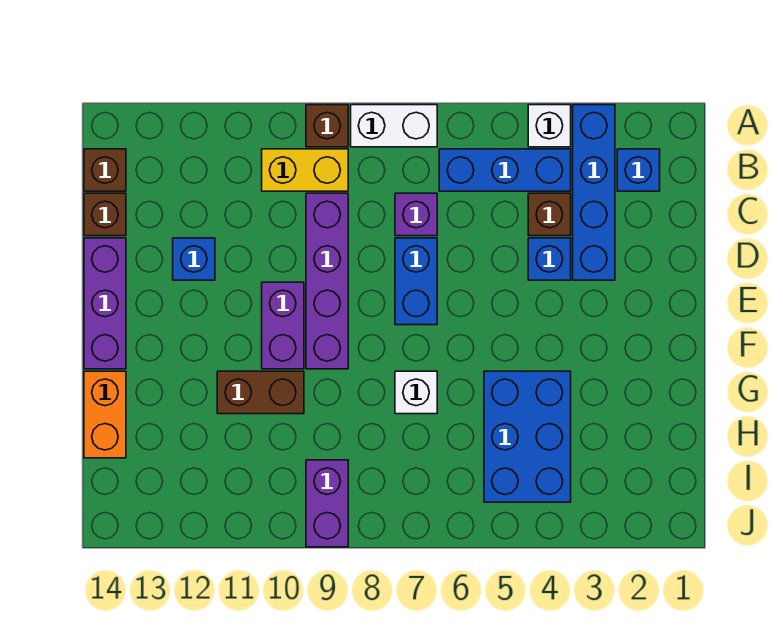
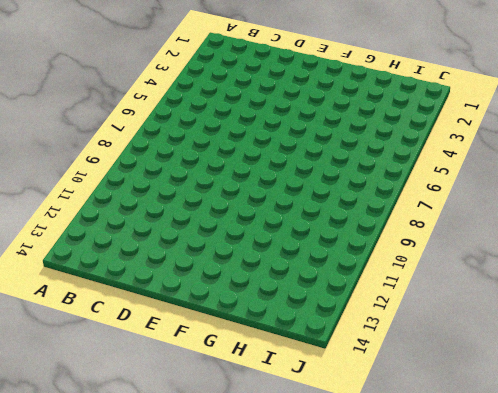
none -> blue brick A3:D3 level 1
none -> white brick A4 level 1
none -> white brick A7:A8 level 1

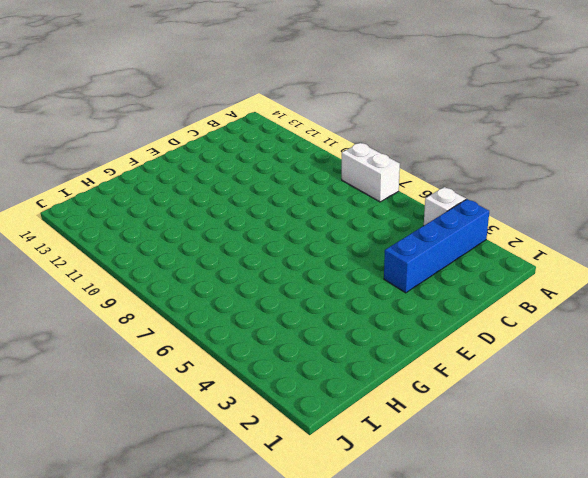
none -> brown brick A9 level 1
none -> blue brick B2 level 1
none -> blue brick B4:B6 level 1

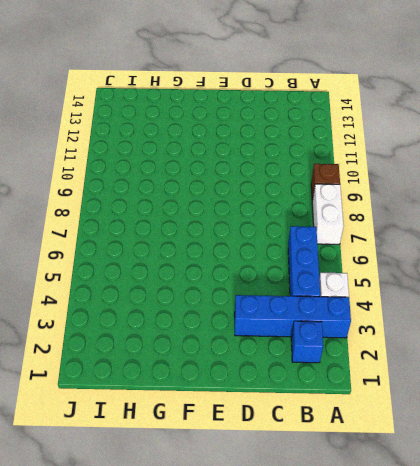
none -> yellow brick B9:B10 level 1
none -> brown brick B14 level 1
none -> brown brick C4 level 1

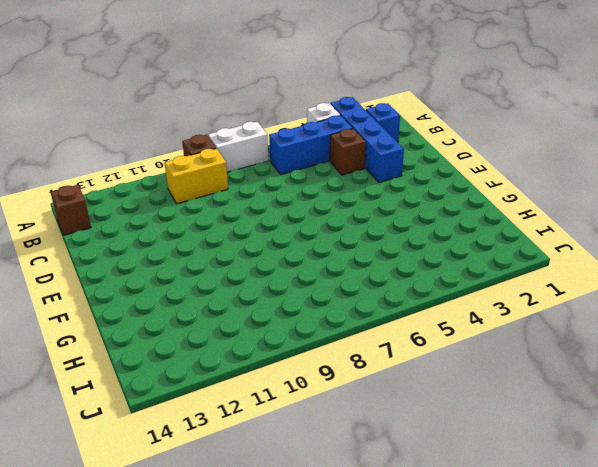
none -> purple brick C7 level 1
none -> purple brick C9:F9 level 1
none -> brown brick C14 level 1

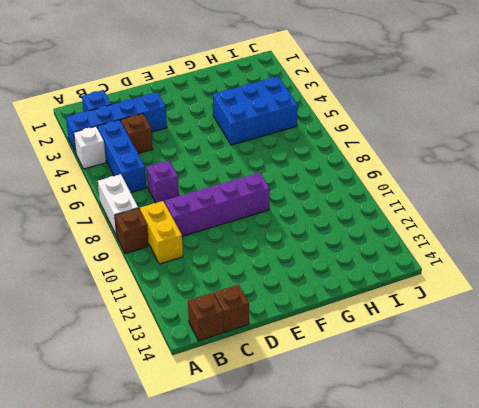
none -> blue brick D4 level 1
none -> blue brick D7:E7 level 1
none -> blue brick D12 level 1

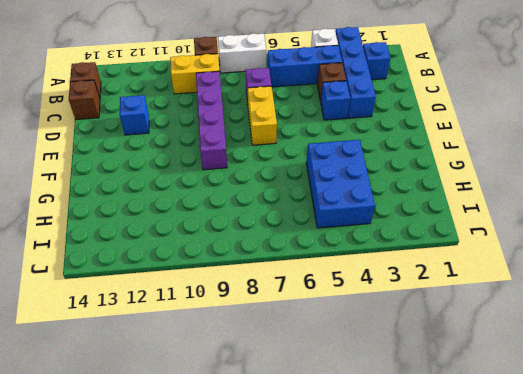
yellow brick D7:E7 level 1 -> blue brick D7:E7 level 1
none -> purple brick D14:F14 level 1
none -> purple brick E10:F10 level 1
none -> white brick G7 level 1

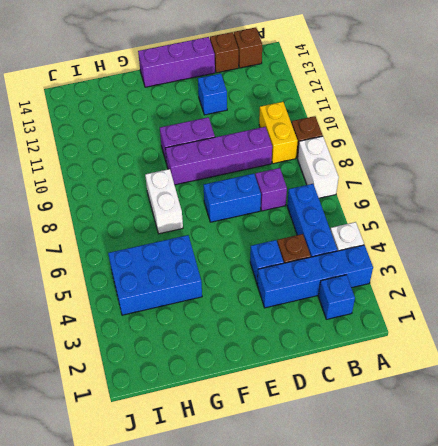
white brick G7:G8 level 1 -> white brick G7 level 1
none -> brown brick G10:G11 level 1
none -> orange brick G14:H14 level 1
none -> purple brick I9:J9 level 1

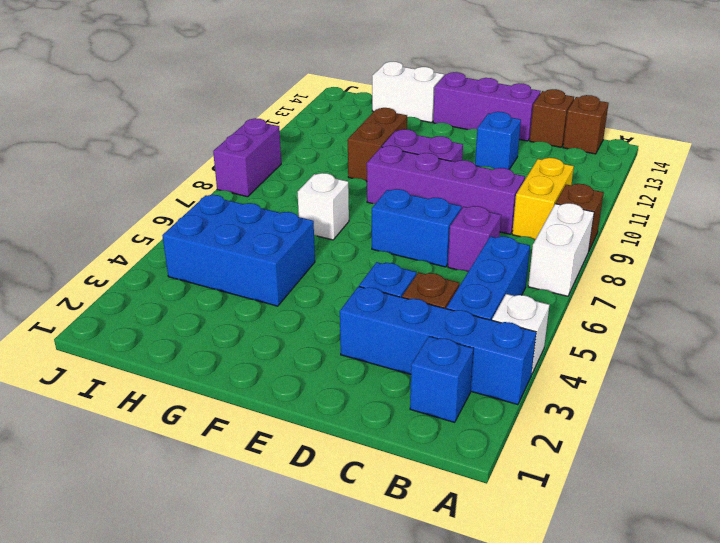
white brick G14:H14 level 1 -> orange brick G14:H14 level 1
purple brick J8:J9 level 1 -> purple brick I9:J9 level 1

